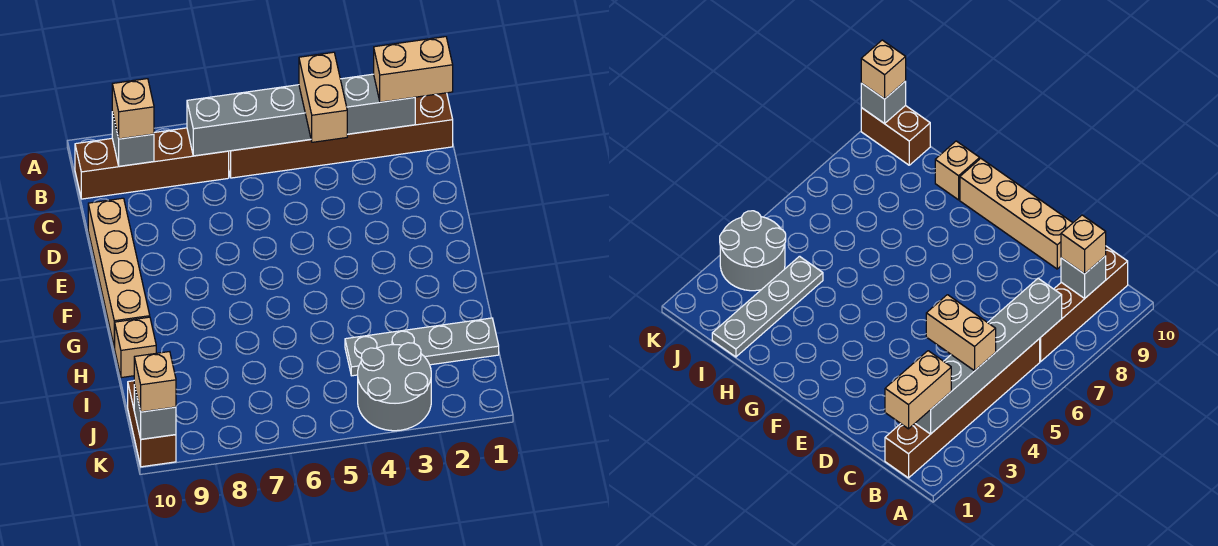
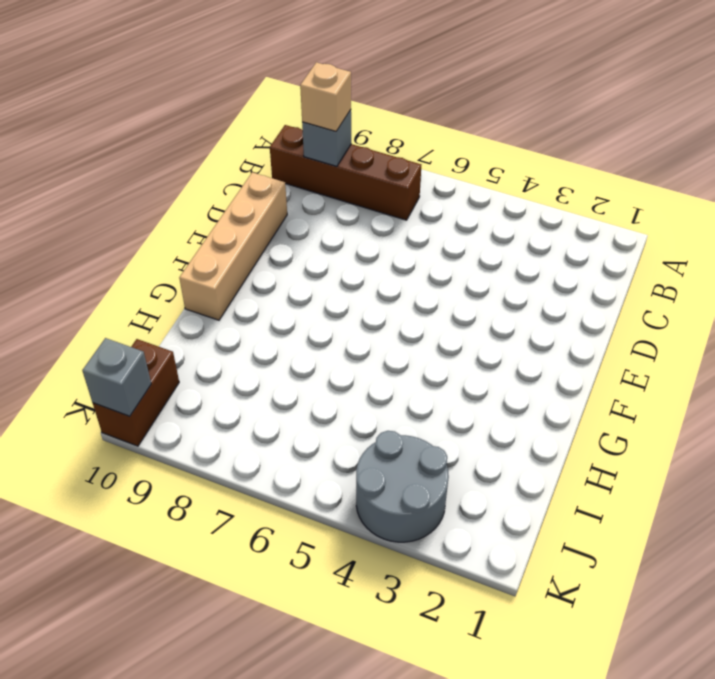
none -> brown brick B1:B6 level 1
none -> tan brick H10 level 1
none -> grey plate I1:I4 level 1

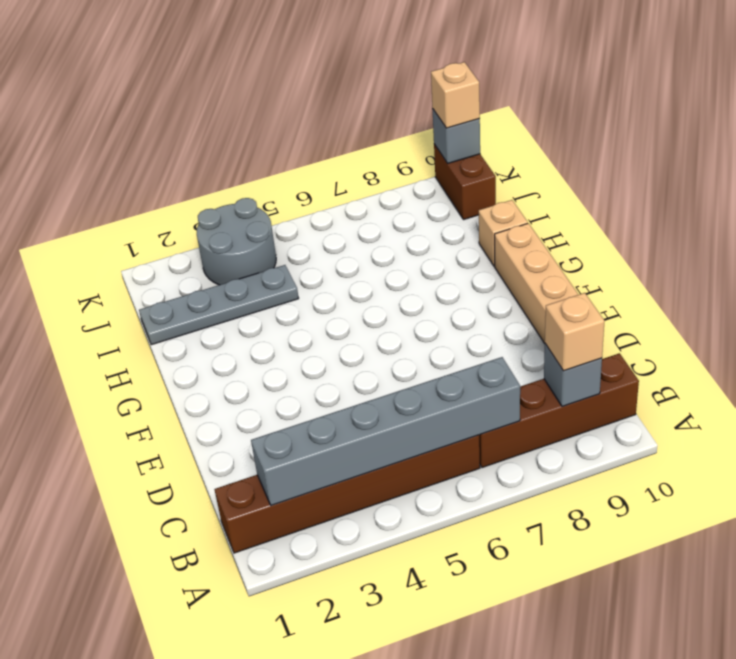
none -> tan brick B1:B2 level 3
none -> tan brick B4:C4 level 3

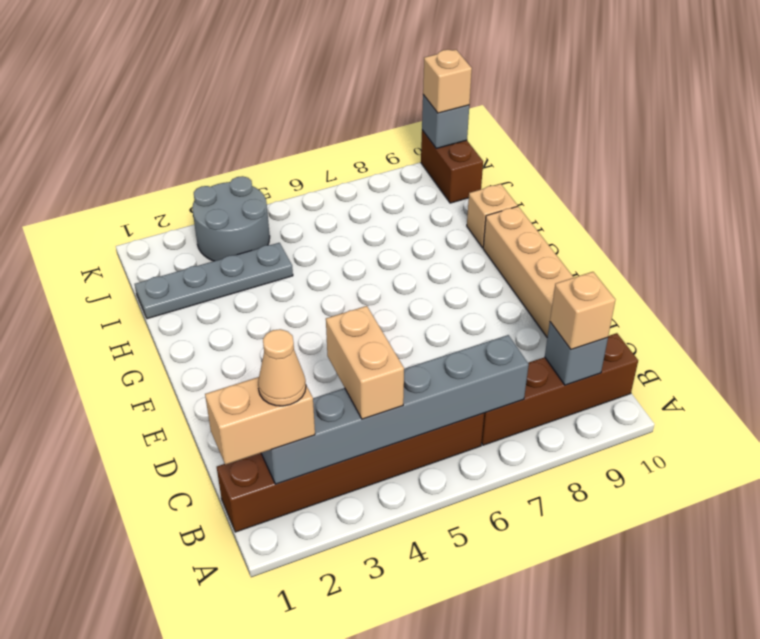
tan cone B2 level 4 -> none

